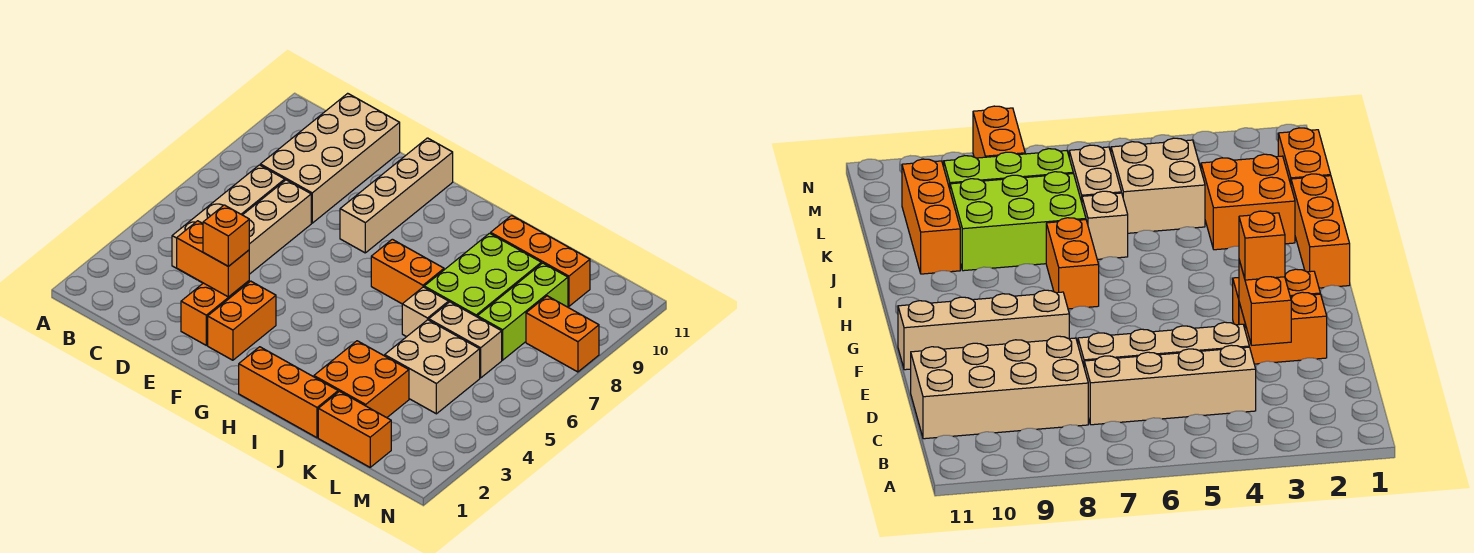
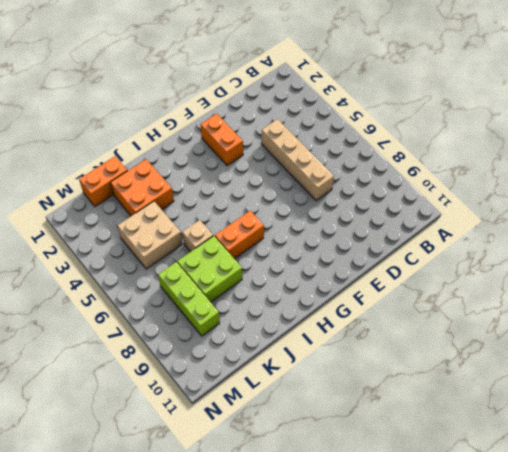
lime brick J7:K8 level 1 -> lime brick J7:K9 level 1
none -> tan brick C4:C7 level 1
none -> tan brick C8:D11 level 1
none -> orange brick E2:E3 level 1

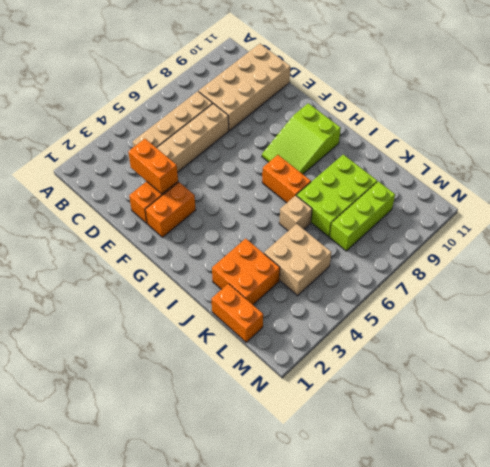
lime slope G8:H10 level 1 top 10 -> none
none -> tan brick F8:F11 level 1
none -> orange brick H1:J1 level 1
none -> orange brick J10:L10 level 1

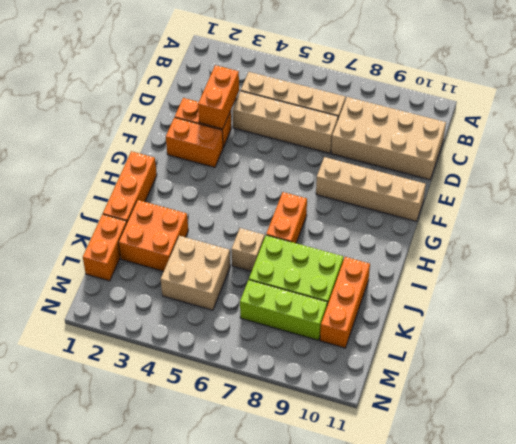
none -> tan brick K6:L6 level 1
none -> orange brick M8:N8 level 1
none -> orange brick E3 level 3

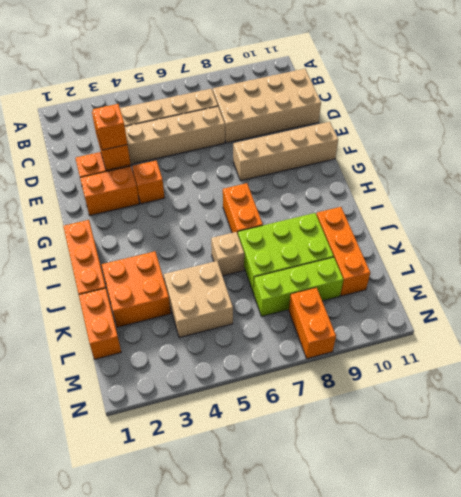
orange brick F4 level 1 -> none
none -> tan brick K6:L6 level 1

